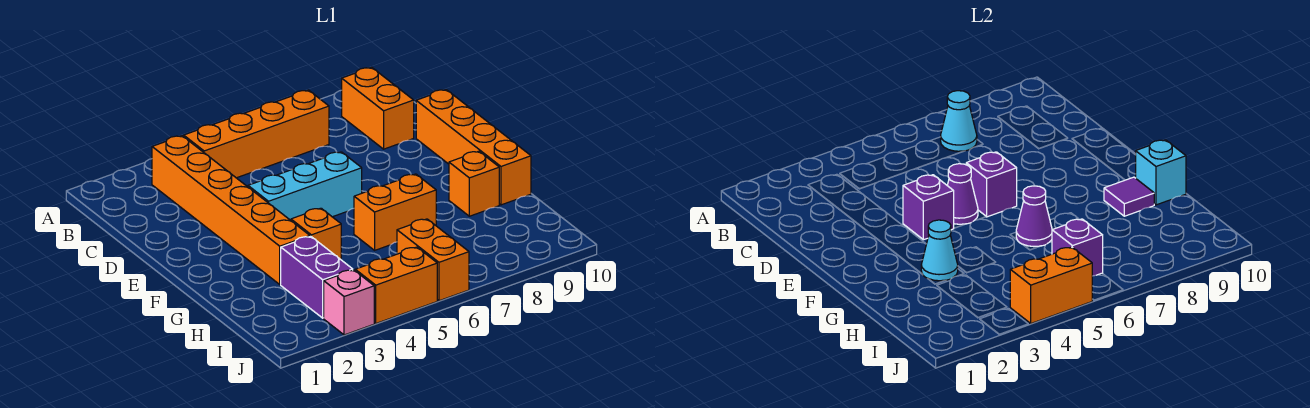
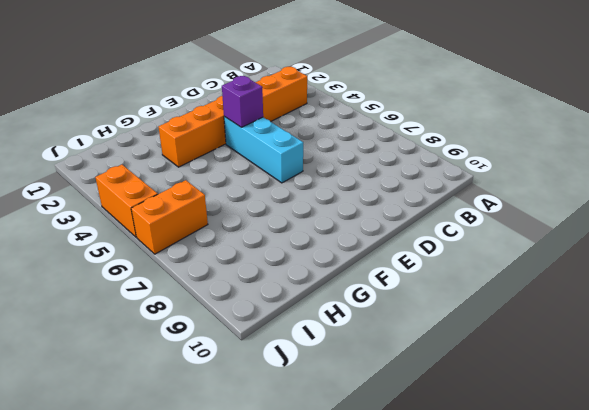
none -> orange brick B4:B7 level 1
none -> orange brick B9:C9 level 1
none -> orange brick D10:G10 level 1

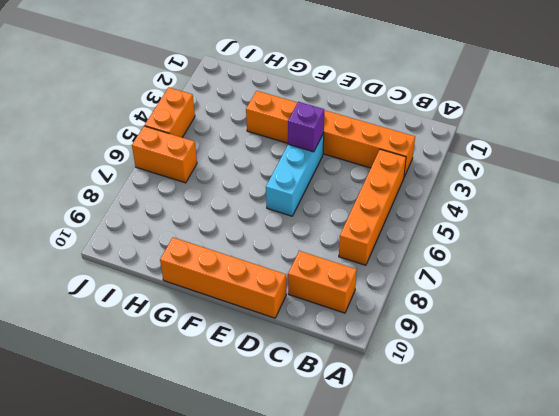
none -> orange brick G4 level 1
none -> orange brick G6:G7 level 1
none -> orange brick G9 level 1

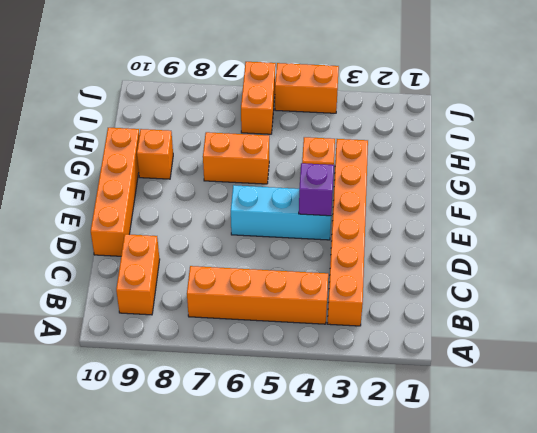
none -> purple brick H3:I3 level 1
none -> pink brick J3 level 1
none -> cyan cone B7 level 2

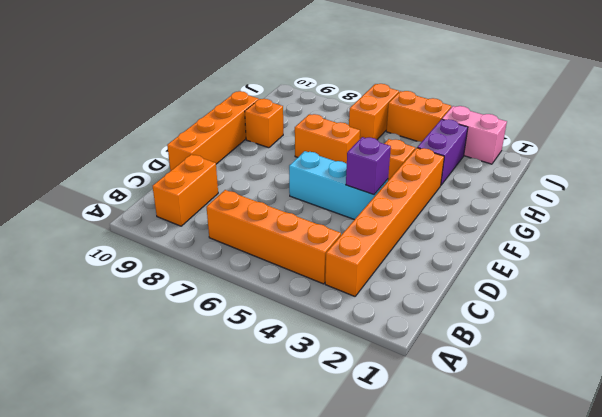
pink brick J2:J3 level 1 -> pink brick J3 level 1
none -> cyan cone B7 level 2
none -> purple cone E5 level 2
none -> purple brick E6 level 2

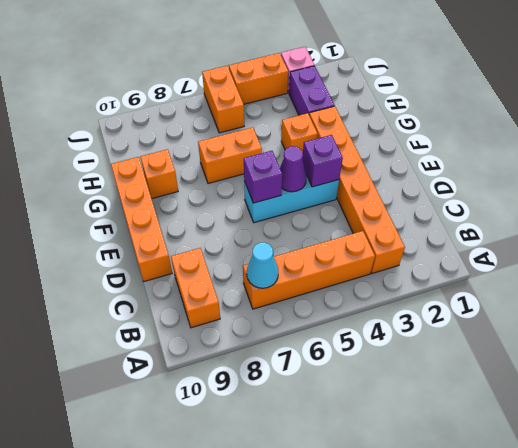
none -> cyan cone G3 level 2
none -> purple cone G6 level 2
none -> purple tile G9 level 2

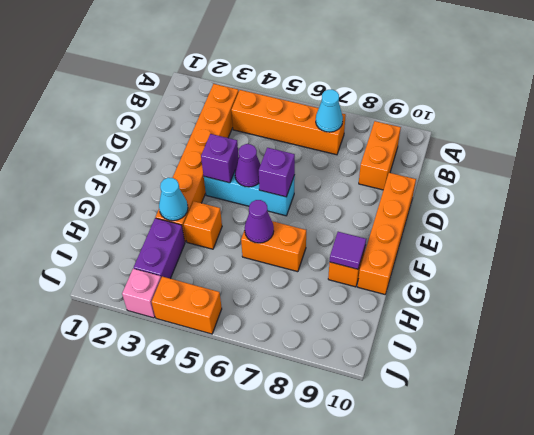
none -> orange brick I6:J6 level 1
none -> cyan brick G10 level 2
none -> purple brick I6 level 2

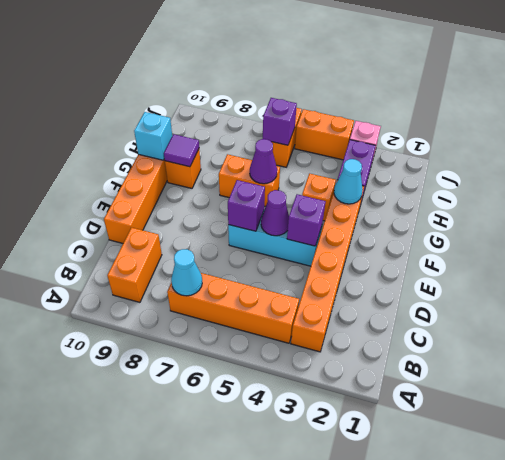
none -> orange brick J4:J5 level 2

